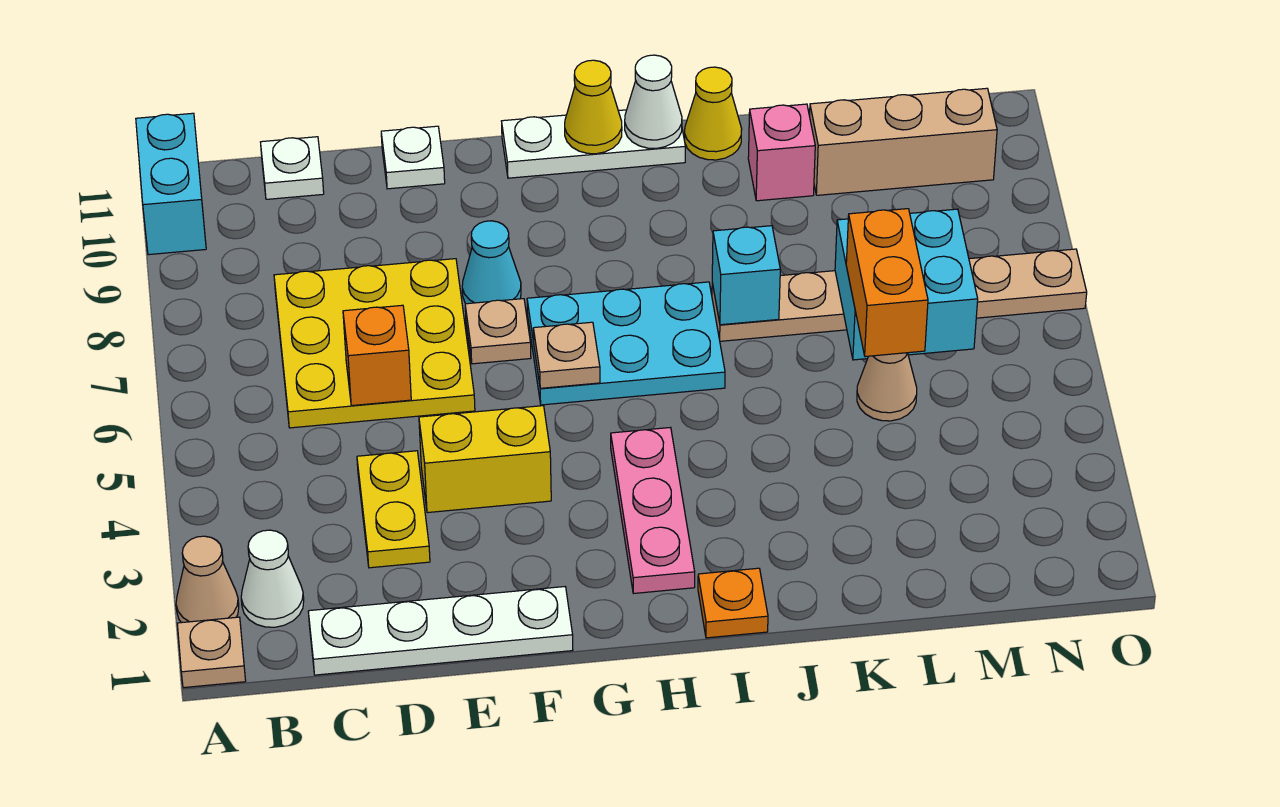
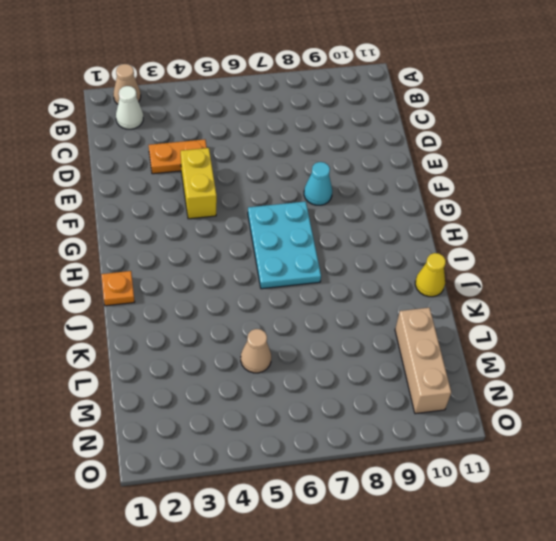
orange plate D3:D4 level 1 -> yellow plate D3:D4 level 1
none -> tan plate A1 level 1
none -> cyan brick A10:A11 level 1
none -> white plate C1:F1 level 1

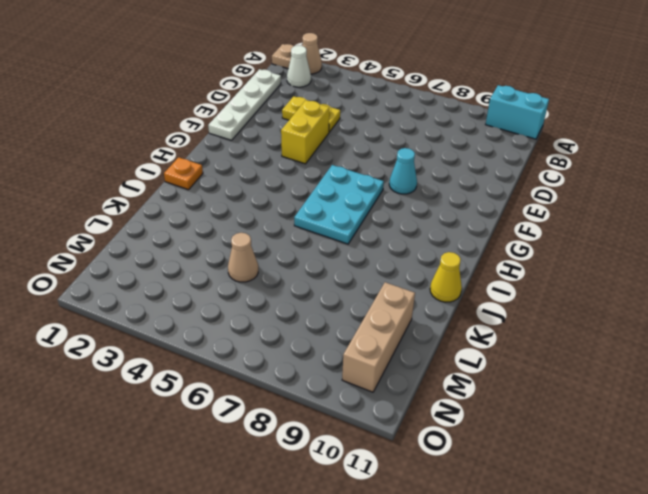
none -> yellow plate C6:E8 level 1
none -> white plate C11 level 1
none -> white plate E11 level 1

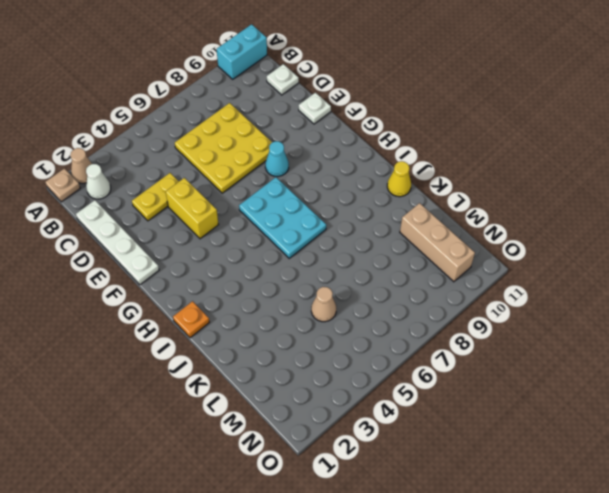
none -> tan plate F7 level 1
none -> white plate G11:I11 level 1
none -> pink plate H2:H4 level 1

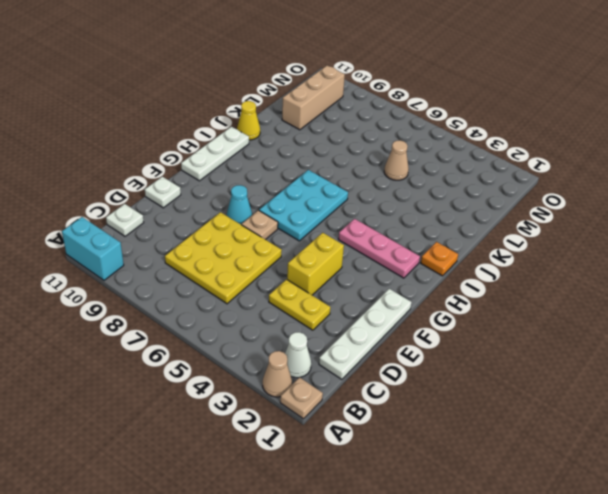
none -> tan plate J7:O7 level 1
none -> pink brick K10 level 1
none -> orange brick D6 level 2

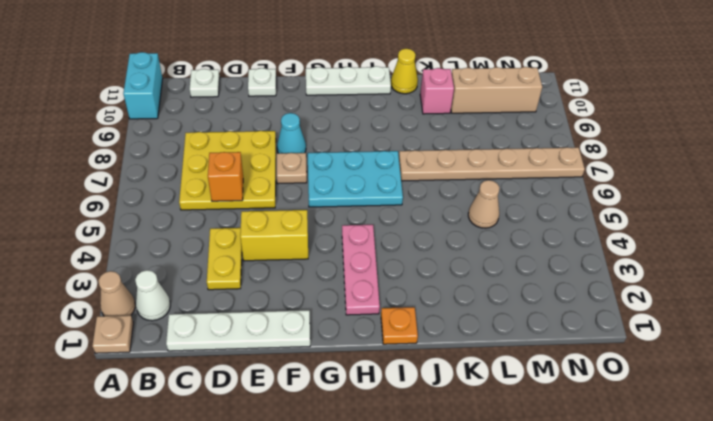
none -> tan plate G6 level 2
none -> yellow cone H11 level 2
none -> white cone I11 level 2

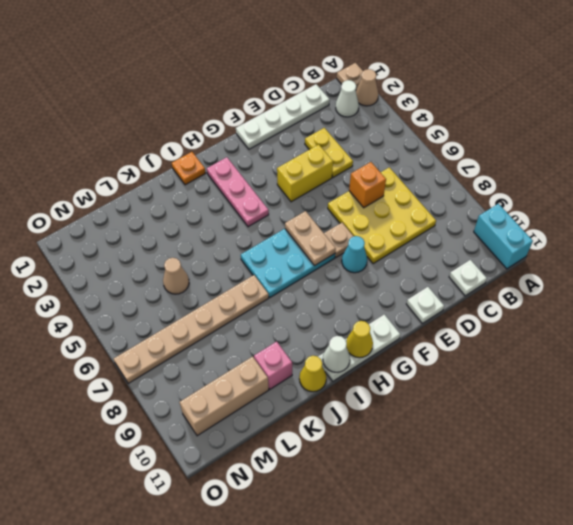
tan plate G6:G7 level 2 -> tan plate G6 level 2
none -> cyan brick J7 level 2
none -> cyan brick L6:M7 level 2
none -> orange brick L5:L6 level 3

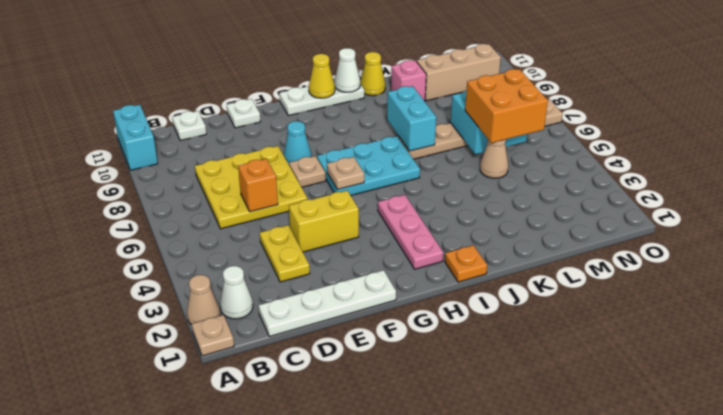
cyan brick J7:J8 level 2 -> cyan brick J7 level 2
orange brick L5:M6 level 3 -> orange brick L5:L6 level 3

